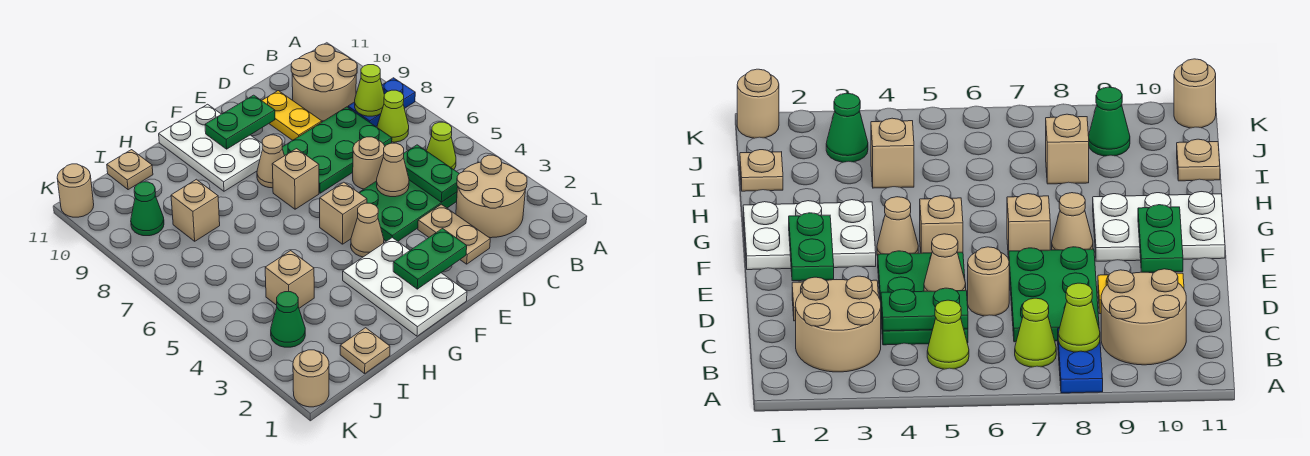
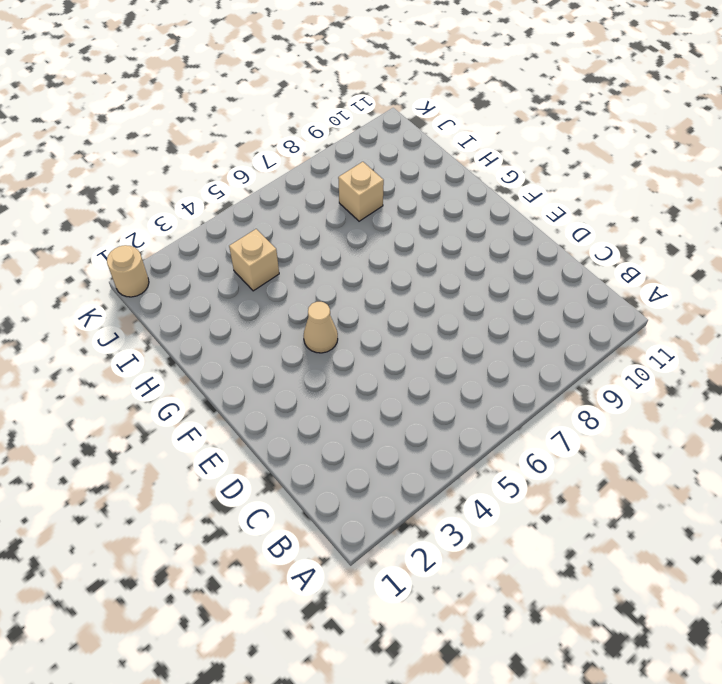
none -> blue plate A8:B8 level 1
none -> tan round brick B2:C3 level 1
none -> lime cone B5 level 1

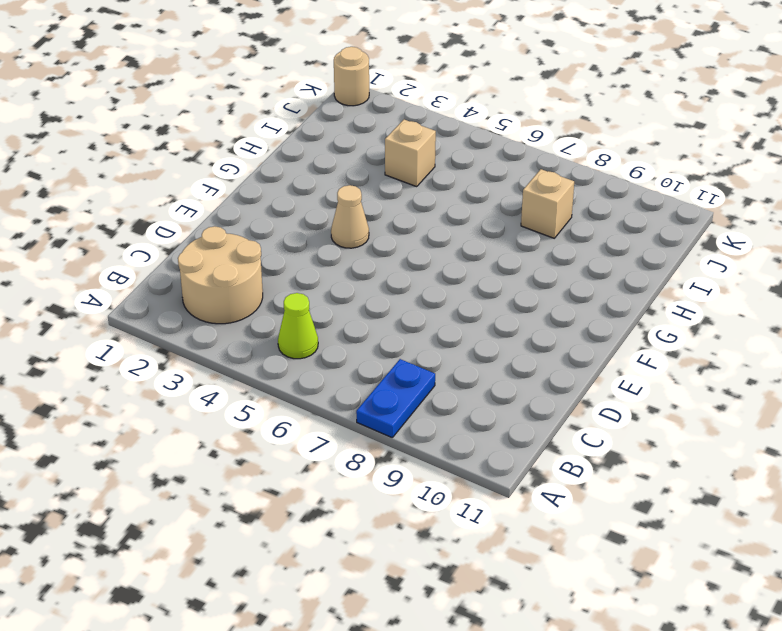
none -> lime cone B7 level 1
none -> tan round brick B9:C10 level 1
none -> green plate C4:E5 level 1

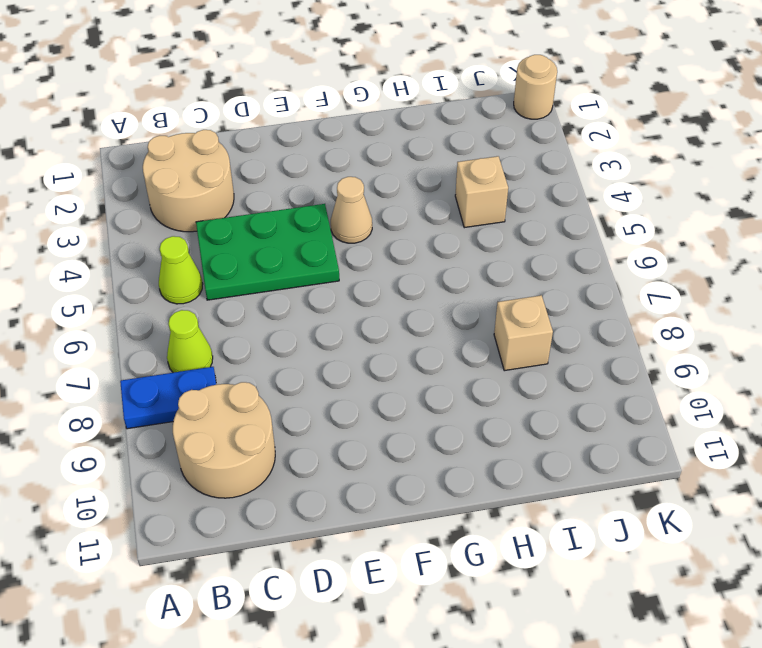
none -> green plate C7:E8 level 1
none -> tan plate D2:D3 level 1
none -> tan round brick D6 level 1

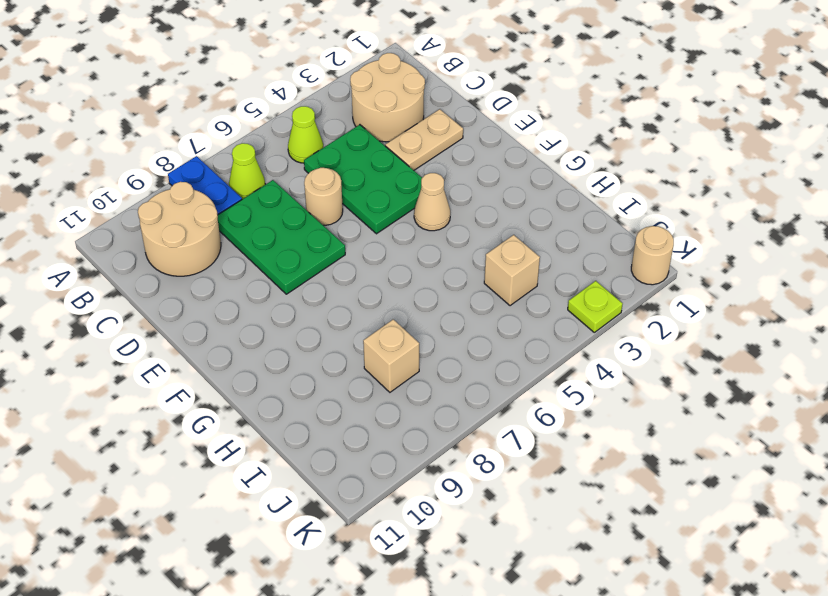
lime plate K3 level 1 -> none
none -> yellow plate D9:D10 level 1
none -> white plate F1:G3 level 1
none -> tan brick F5 level 1

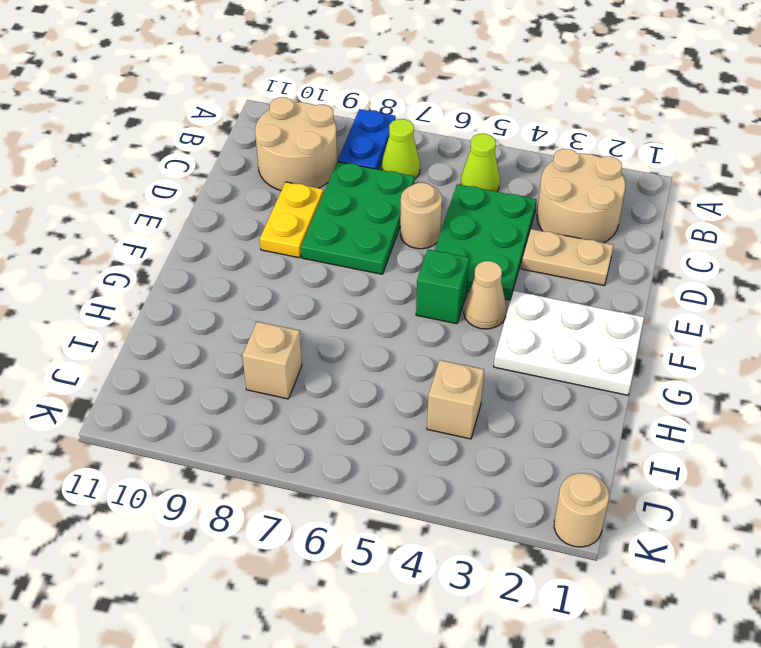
yellow plate D9:E9 level 1 -> yellow plate D9:D10 level 1
green brick F5 level 1 -> tan brick F5 level 1
none -> tan brick F7 level 1
none -> tan cone F8 level 1
none -> white plate F9:G11 level 1

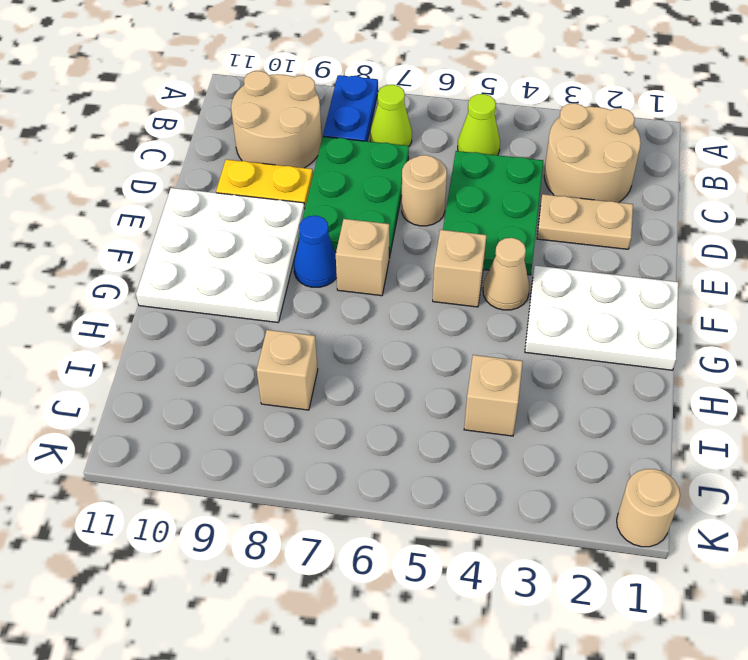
white plate E9:G11 level 1 -> white plate F9:G11 level 1
blue cone F8 level 1 -> tan cone F8 level 1
none -> tan plate I1 level 1
none -> tan plate I11 level 1
none -> green cone J3 level 1

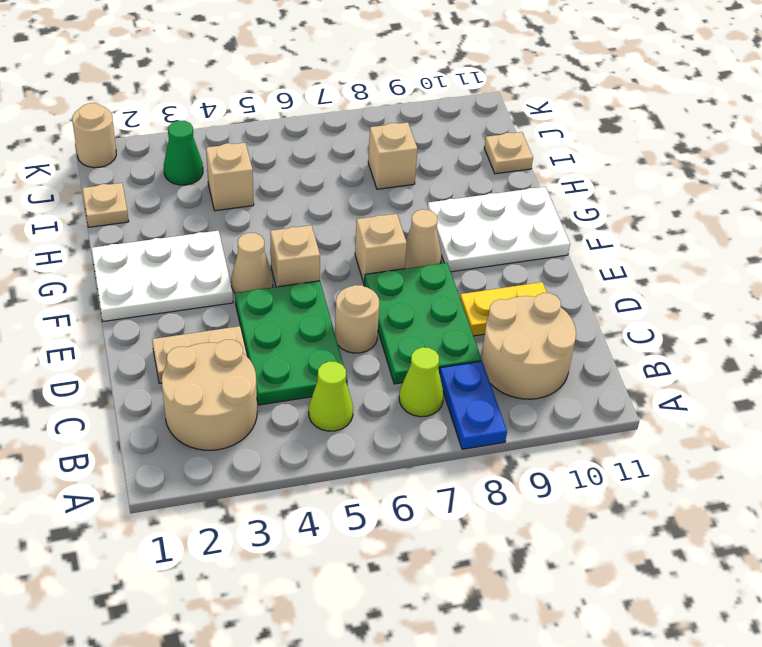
none -> green cone J9 level 1
none -> tan round brick K11 level 1
none -> lime cone B8 level 2

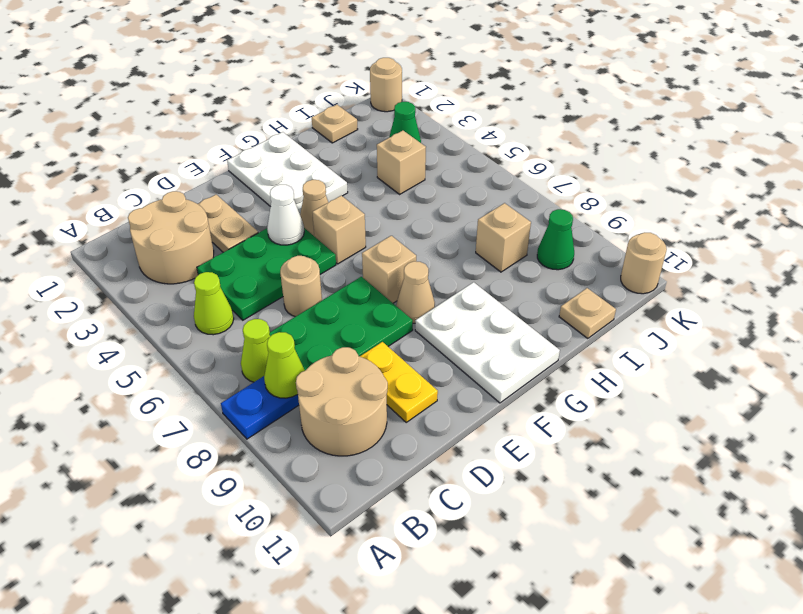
white cone E4 level 2 -> none
none -> green plate C4:C5 level 2
none -> tan cone D5 level 2
none -> green plate E2:F2 level 2

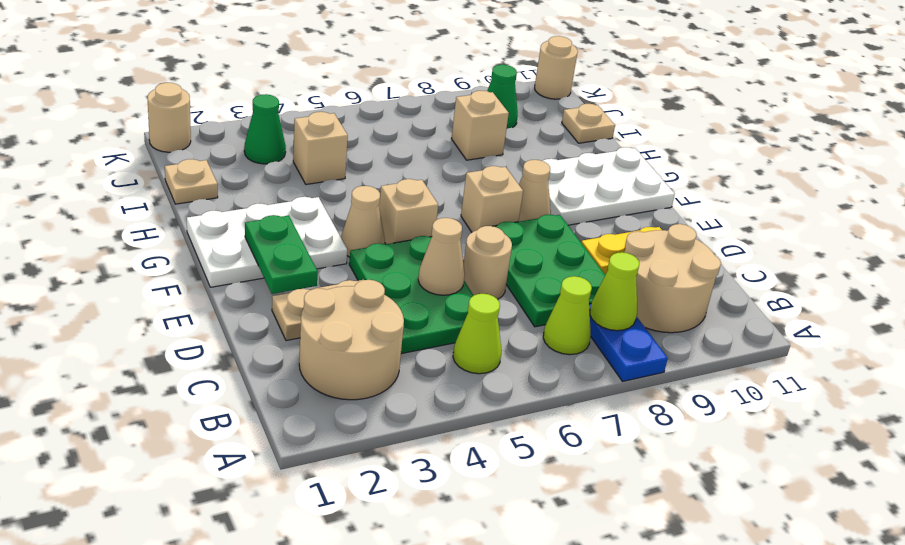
none -> green plate C4:C5 level 2
none -> green plate E10:F10 level 2

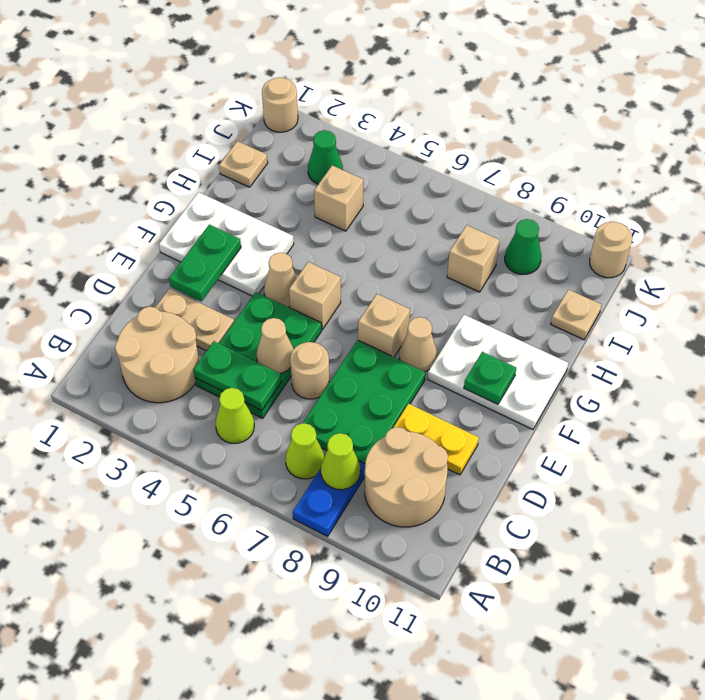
green plate F10 level 2 -> green plate E10:F10 level 2

